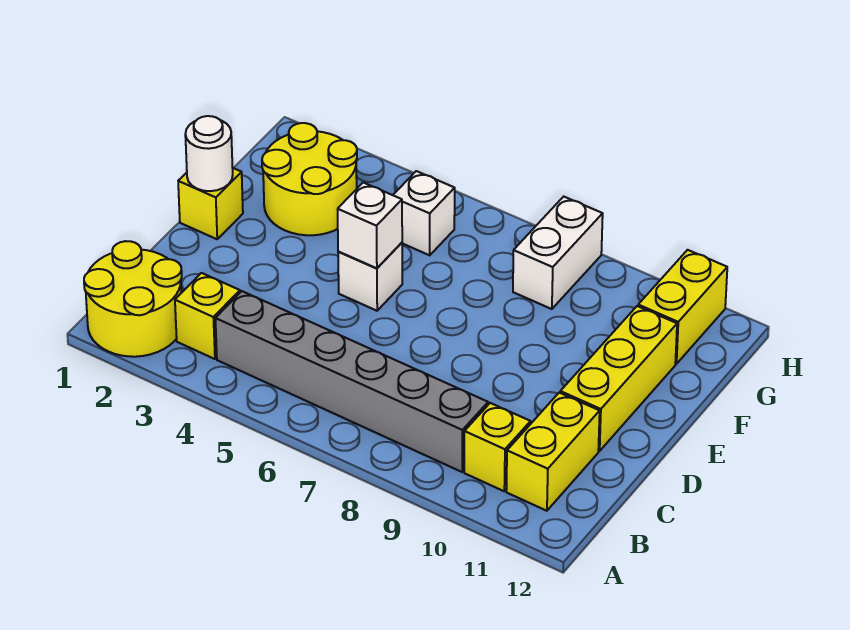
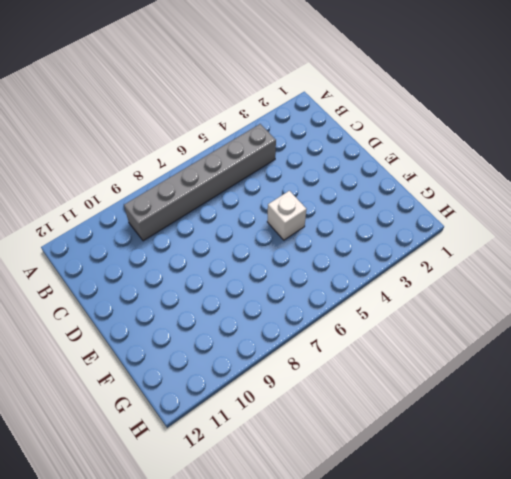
none -> yellow round brick A1:B2 level 1
none -> yellow brick B3 level 1
none -> yellow brick B10 level 1

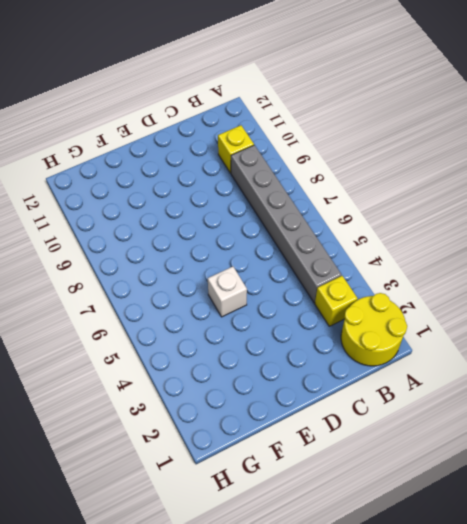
none -> yellow brick B11:C11 level 1
none -> yellow brick D11:F11 level 1
none -> yellow brick E1 level 1

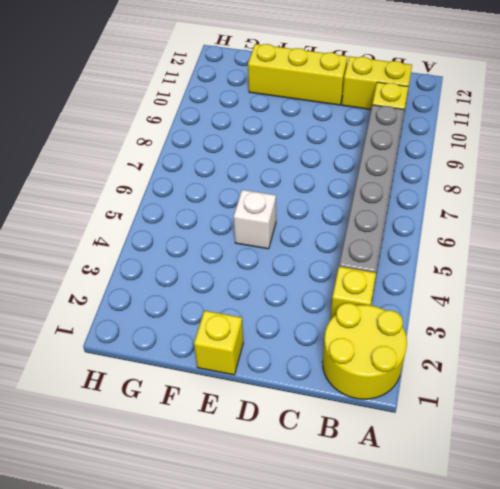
none -> yellow round brick F2:G3 level 1
none -> white brick G5 level 1
none -> white brick G8:H8 level 1

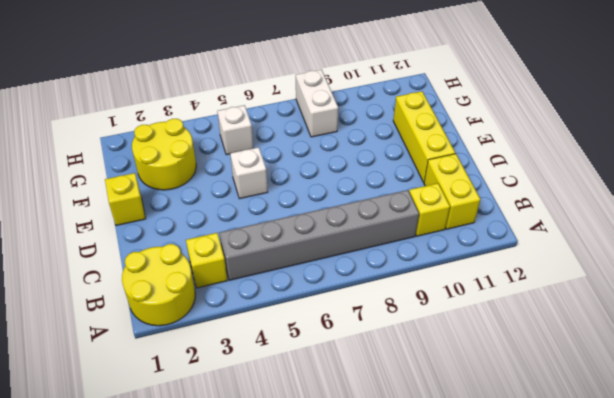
none -> yellow brick G11:H11 level 1
none -> white round brick E1 level 2
none -> white brick E5 level 2

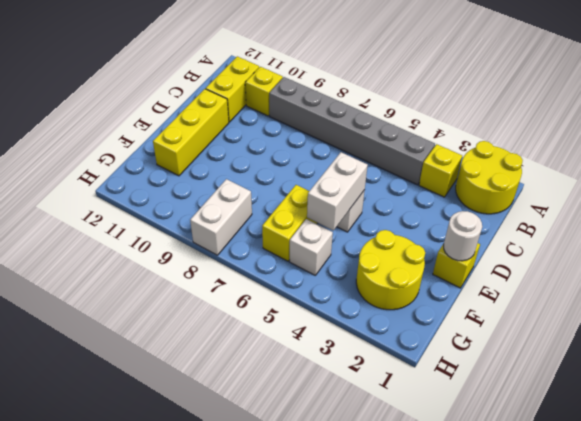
white brick E5:F5 level 2 -> white brick E5 level 2
yellow brick F6:G6 level 1 -> yellow brick G11:H11 level 1

